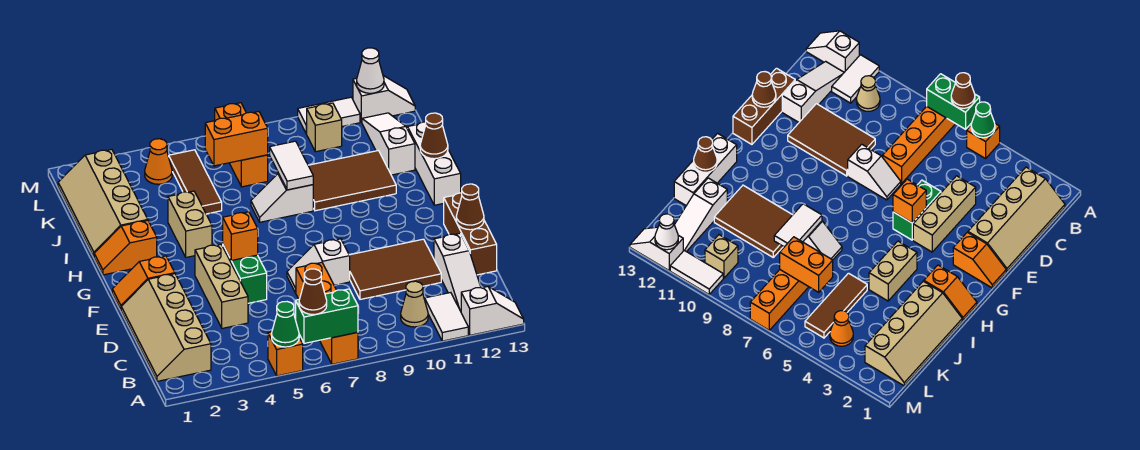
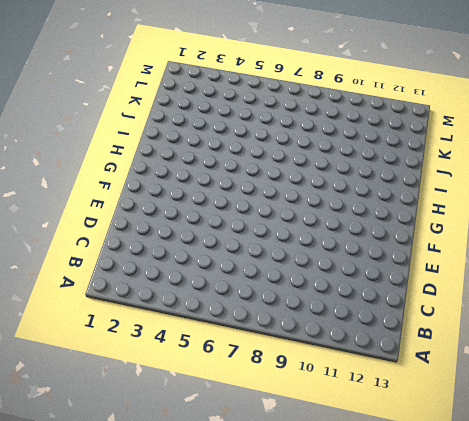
none -> orange brick A5 level 1
none -> orange brick A7:D7 level 1
none -> white tile A11:B11 level 1
none -> white slope A12:A13 level 1 top 12

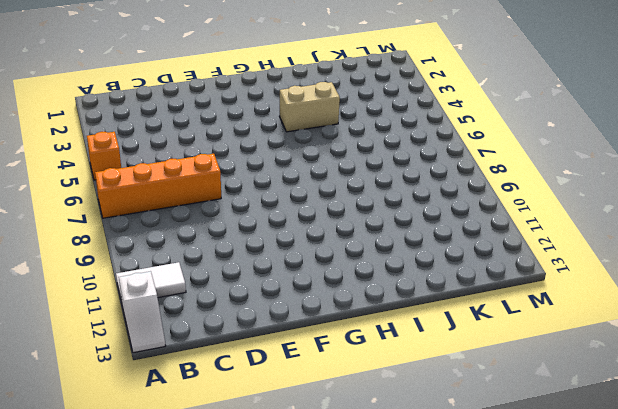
none -> tan slope B1:E2 level 1 top 2
none -> tan cone B10 level 1
none -> white slope B12:D12 level 1 top D
none -> tan brick D4:F4 level 1

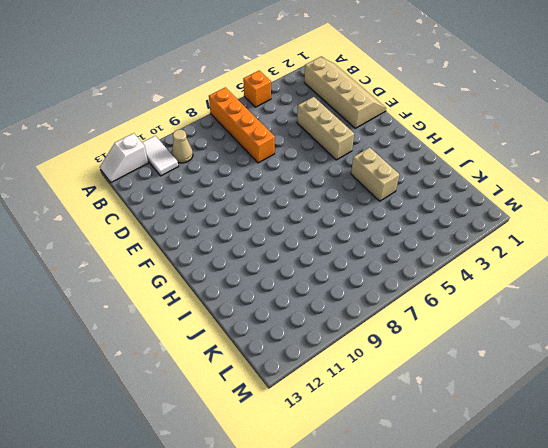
none -> white slope B12:D12 level 1 top D
none -> brown tile D9:E11 level 1
none -> brown brick D13:F13 level 1
none -> green brick E5:F5 level 1

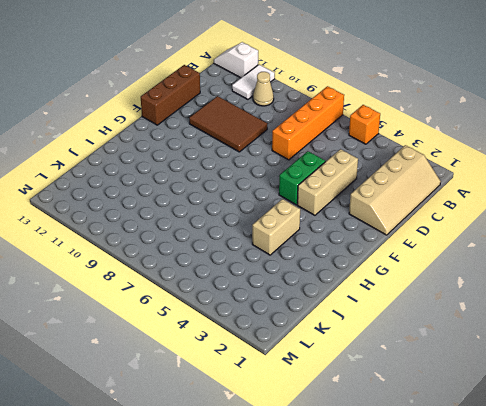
none -> white slope B12:D12 level 1 top D
none -> white slope E7:E8 level 1 top 8
none -> orange slope F1:F2 level 1 top 2
none -> orange slope H1:H2 level 1 top 2

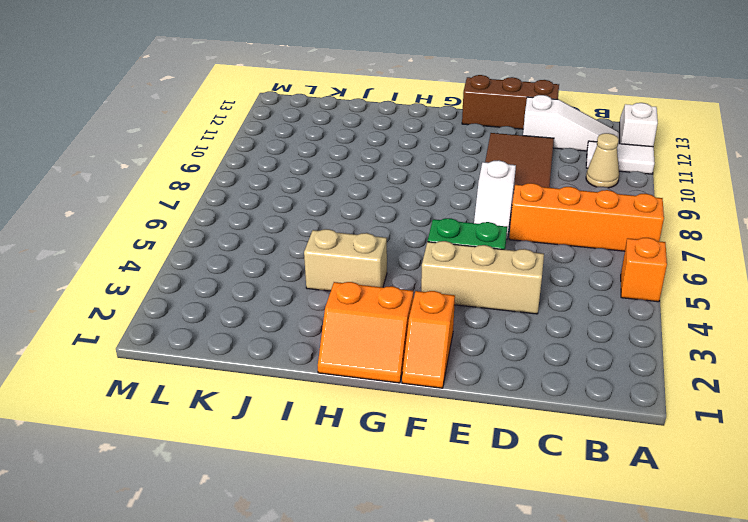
orange slope G1:H2 level 1 top 2 -> orange slope H1:H2 level 1 top 2
none -> tan slope B1:E2 level 1 top 2
none -> white brick H13:J13 level 1
none -> tan slope I1:L2 level 1 top 2
none -> white slope I7:I8 level 1 top 8

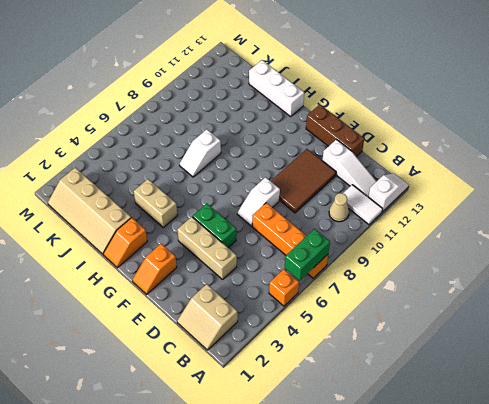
tan slope B1:C2 level 1 top 2 -> tan slope B1:E2 level 1 top 2
none -> brown tile I9:J11 level 1
none -> brown tile J5:L5 level 1
none -> white slope J12:L12 level 1 top J
none -> orange brick K7:M7 level 1

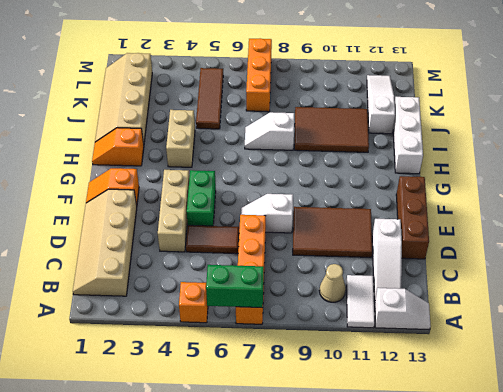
brown tile D5:D6 level 1 -> none
none -> orange cone L4 level 1
none -> tan brick L10 level 1
none -> white tile M10:M11 level 1
none -> white slope M12:M13 level 1 top 12

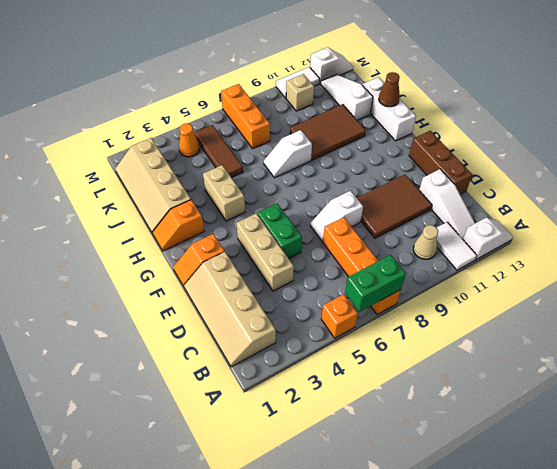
none -> green cone A5 level 2
none -> brown cone E13 level 2
none -> orange brick F5 level 2
none -> white tile I8:J8 level 2

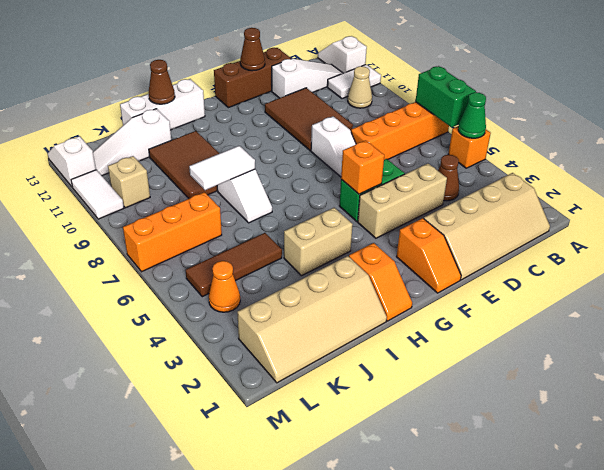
brown cone C4 level 1 -> brown cone A6 level 3
none -> orange brick K6:K7 level 2
none -> white cone M12 level 2

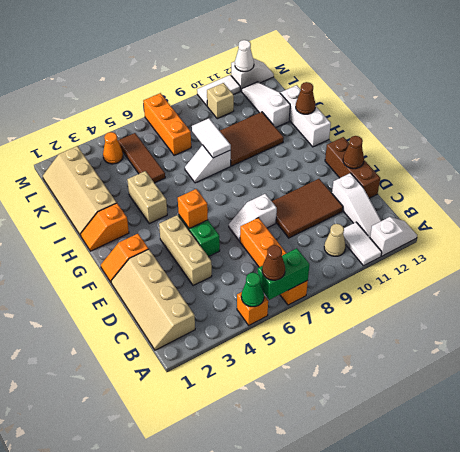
none -> orange brick K6:K7 level 2

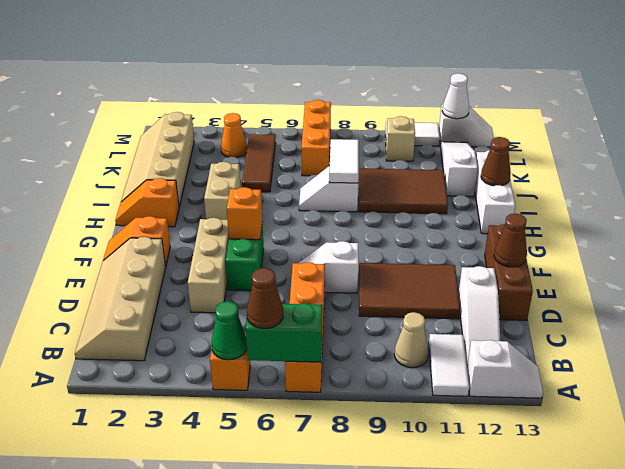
none -> orange brick K6:K7 level 2

